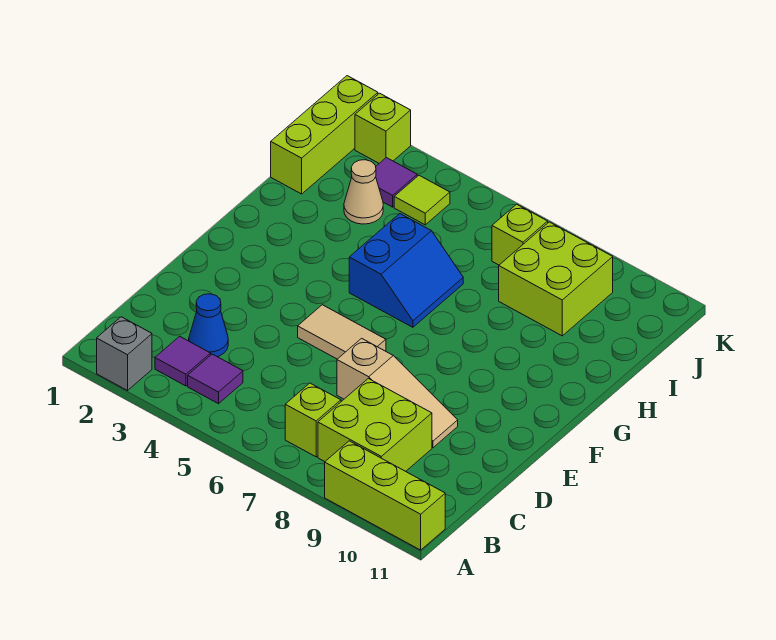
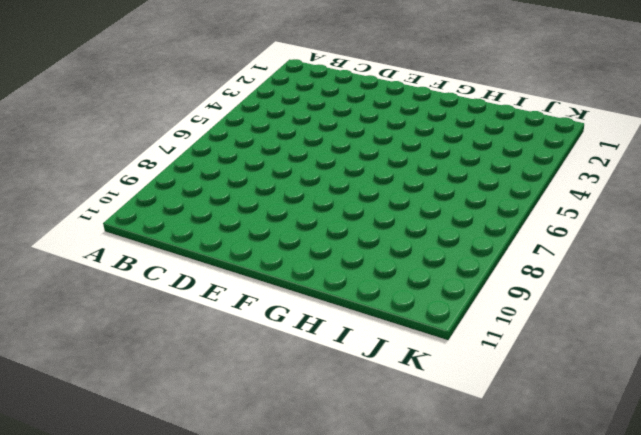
none -> grey brick A2 level 1
none -> lime brick A9:A11 level 1
none -> purple tile B3 level 1

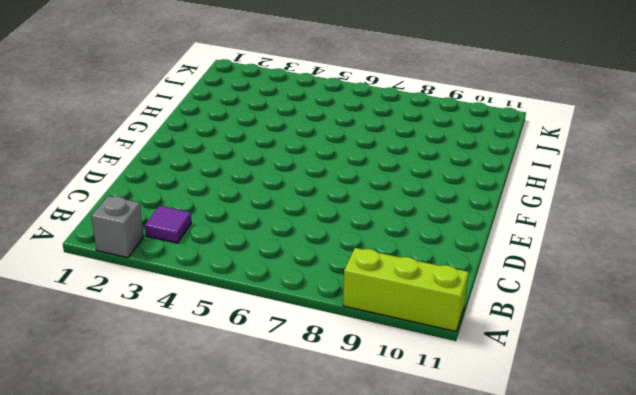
none -> purple tile B4 level 1
none -> lime brick B7 level 1
none -> lime brick B8:C9 level 1

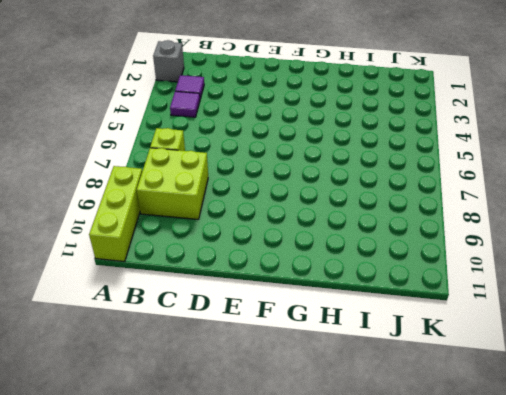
none -> blue cone C3 level 1
none -> tan slope D7:D9 level 1 top 7
none -> tan tile E5:E6 level 1

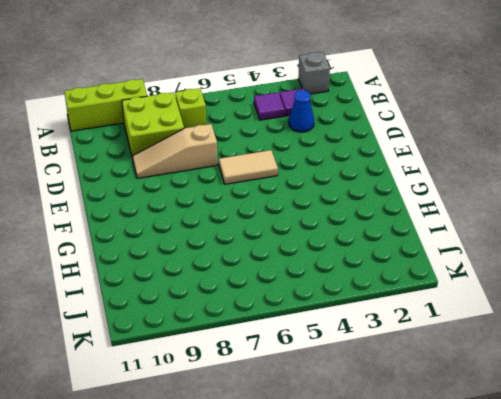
none -> blue slope G5:H6 level 1 top 5
none -> lime brick I1:K1 level 1
none -> tan cone I3 level 1

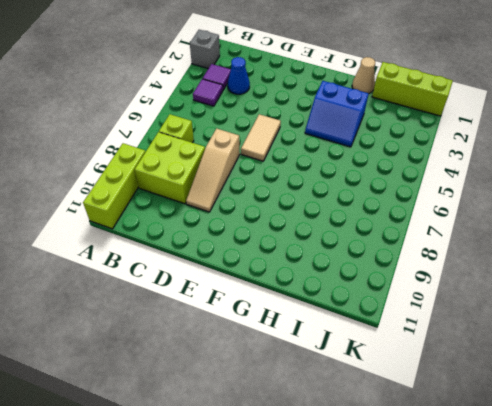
blue slope G3:H4 level 1 top 3 -> blue slope G5:H6 level 1 top 5
tan cone H1 level 1 -> tan cone I3 level 1
none -> lime brick I8:J9 level 1
none -> purple tile J3 level 1
none -> lime tile J4 level 1

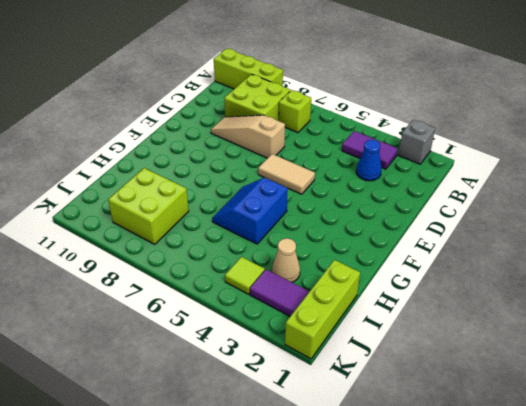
purple tile J2:J3 level 1 -> purple tile J3 level 1
none -> lime brick J7 level 1
none -> lime brick K2 level 1

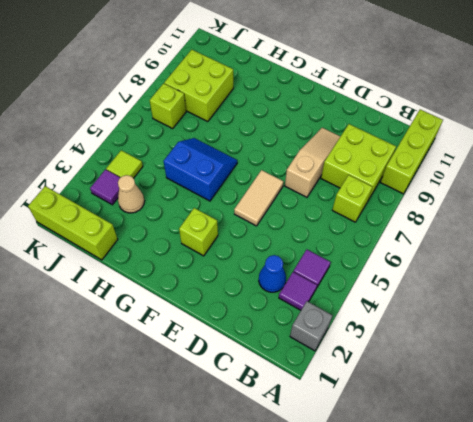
lime brick F3 level 1 -> lime brick K2 level 1

